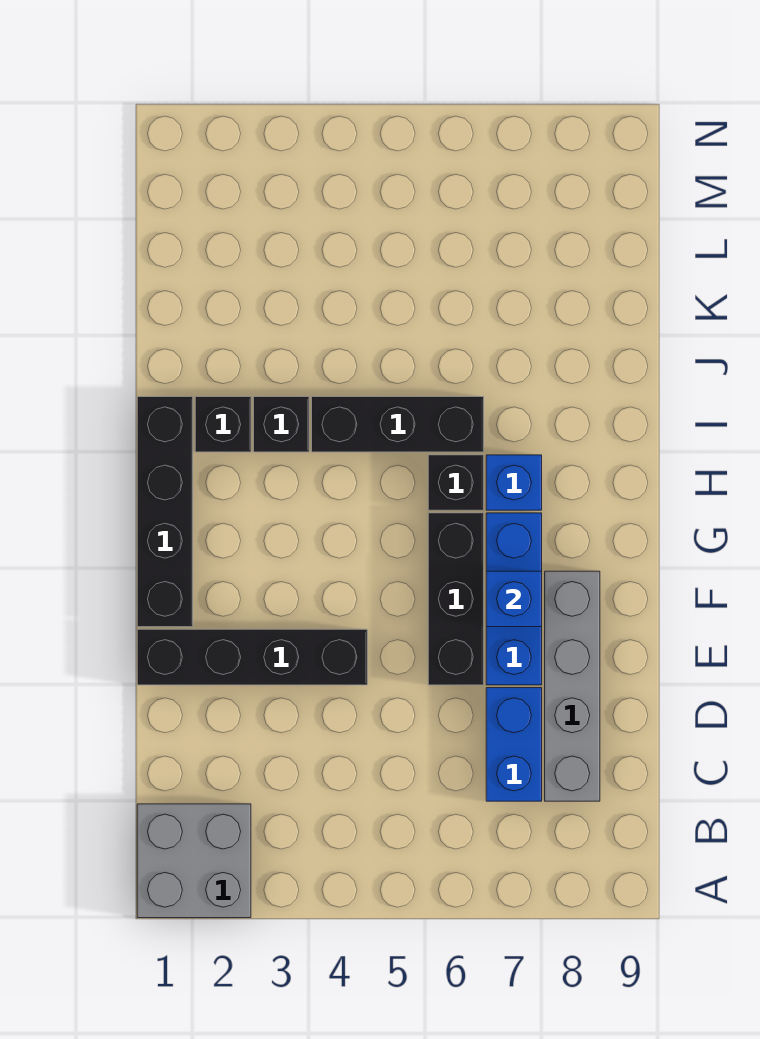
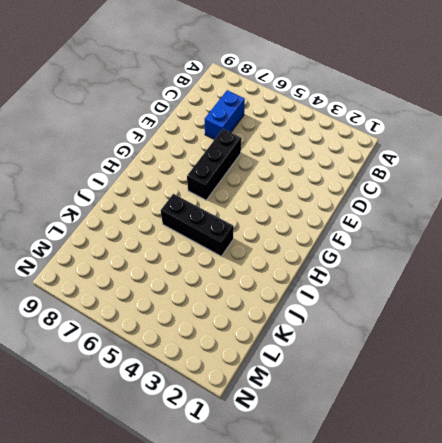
none -> grey brick A1:B2 level 1
none -> grey brick C8:F8 level 1
none -> black brick E1:E4 level 1

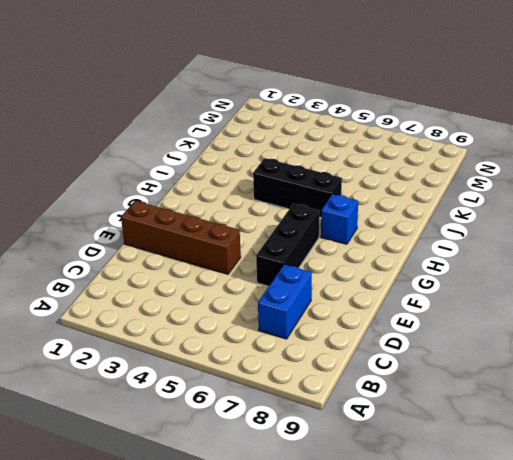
brown brick E1:E4 level 1 -> black brick E1:E4 level 1
none -> grey brick A1:B2 level 1
none -> grey brick C8:F8 level 1
none -> blue brick E7:G7 level 1

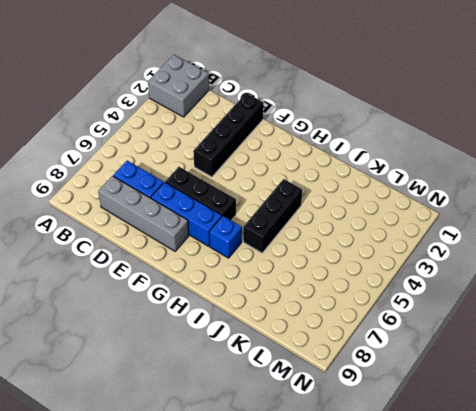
none -> black brick F1:I1 level 1
none -> black brick H6 level 1
none -> black brick I2 level 1

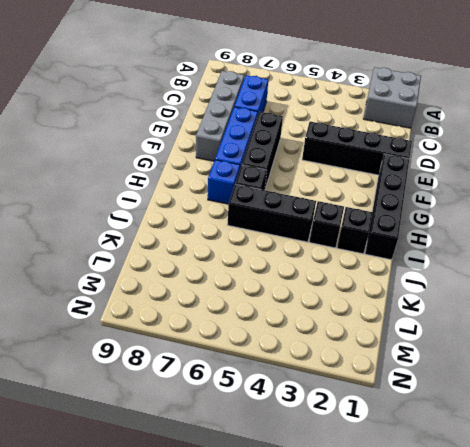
none -> blue brick F7 level 2

